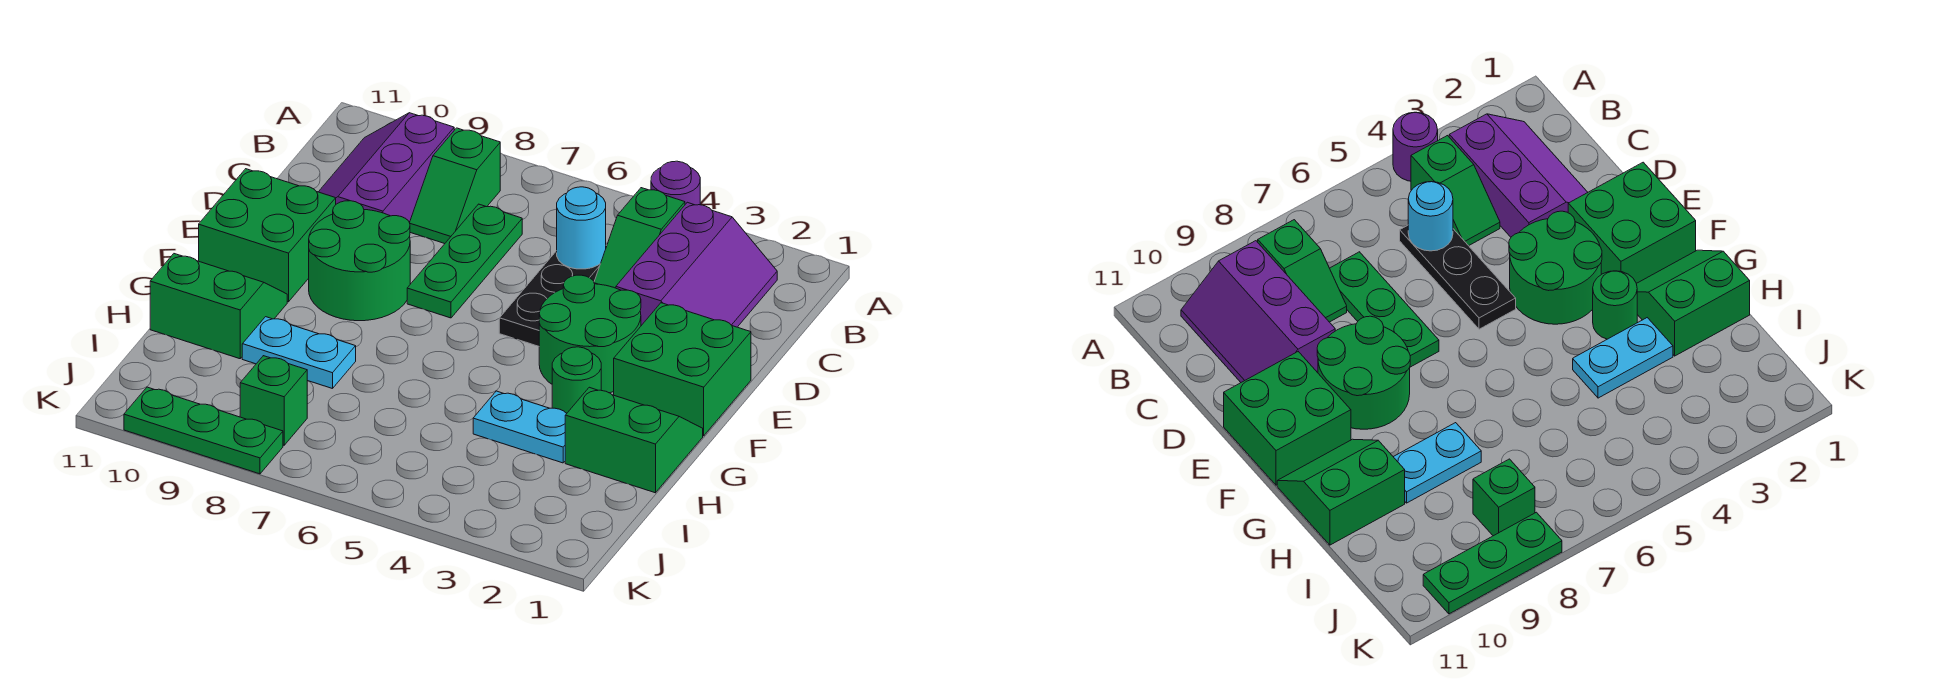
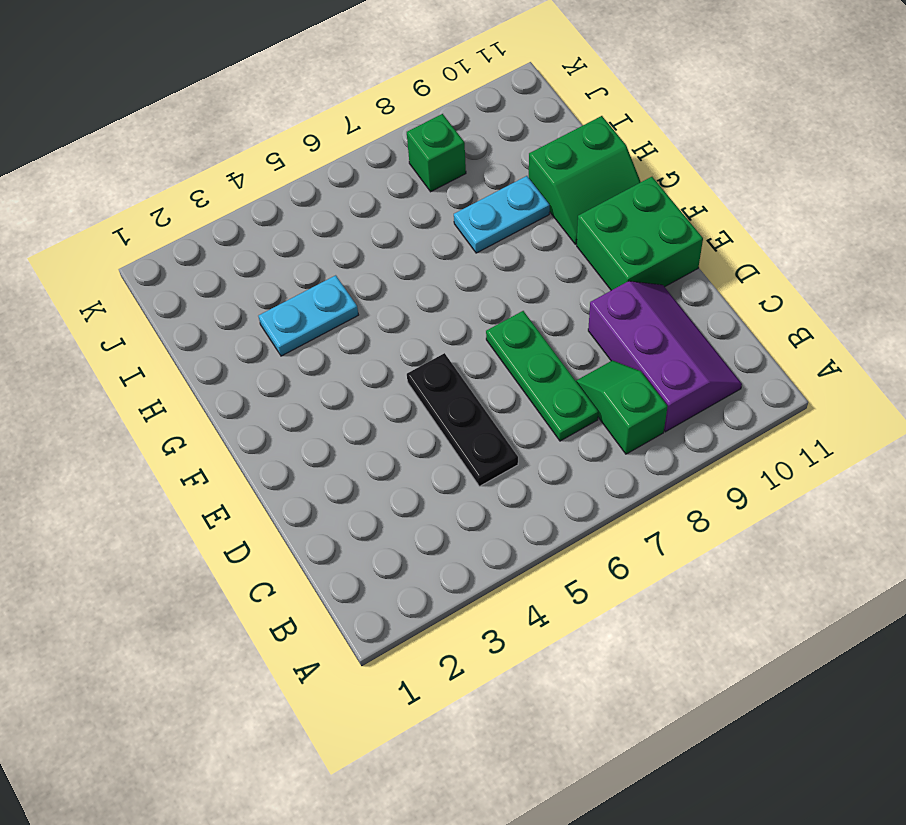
none -> purple round brick A4 level 1
none -> purple slope B2:D3 level 1 top 3
none -> green slope B4:C4 level 1 top B

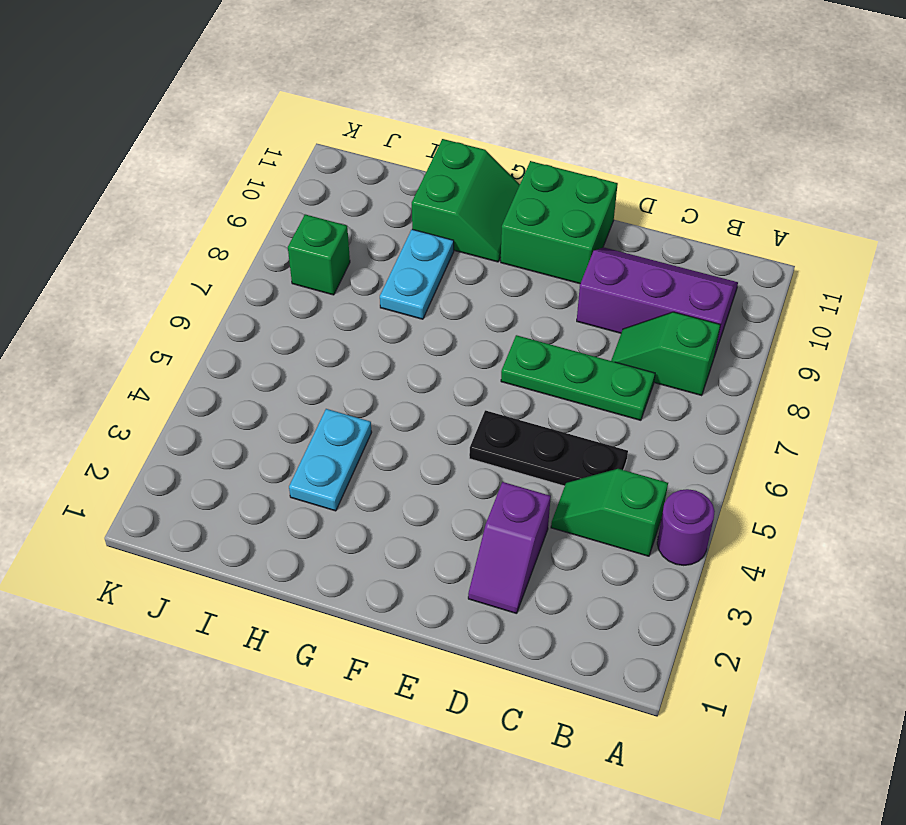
purple slope D2:D3 level 1 top 3 -> purple slope B2:D3 level 1 top 3
none -> green brick E1:F2 level 1
none -> green round brick E3:F4 level 1
none -> green round brick E8:F9 level 1

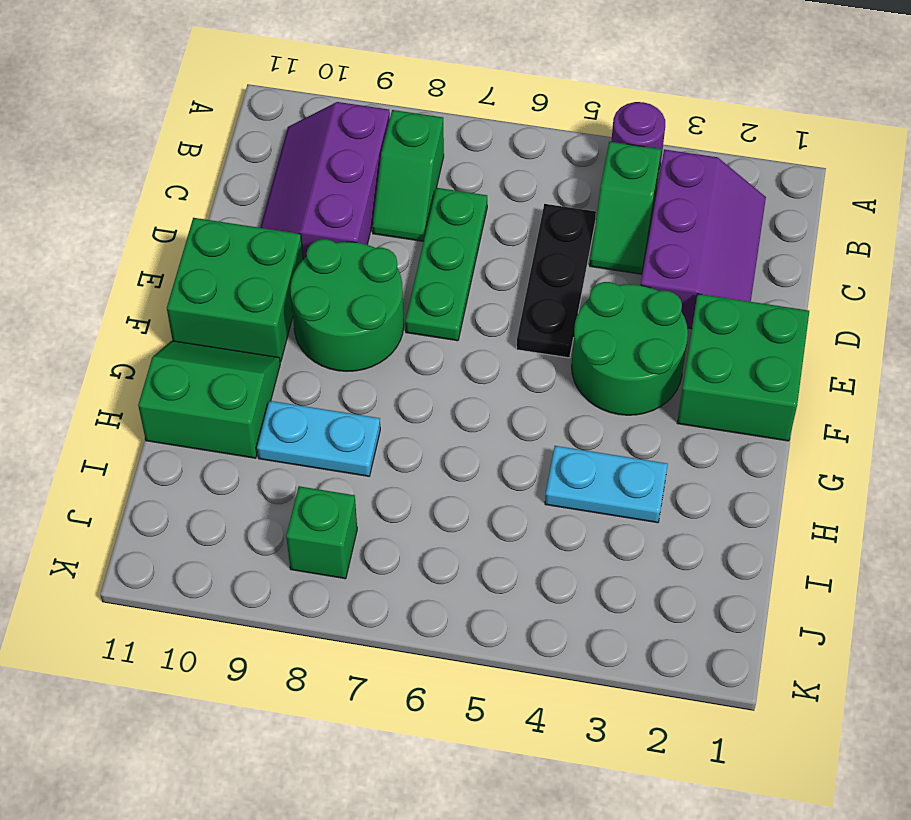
none -> green slope G1:H2 level 1 top H
none -> green round brick G3 level 1
none -> green plate K8:K10 level 1

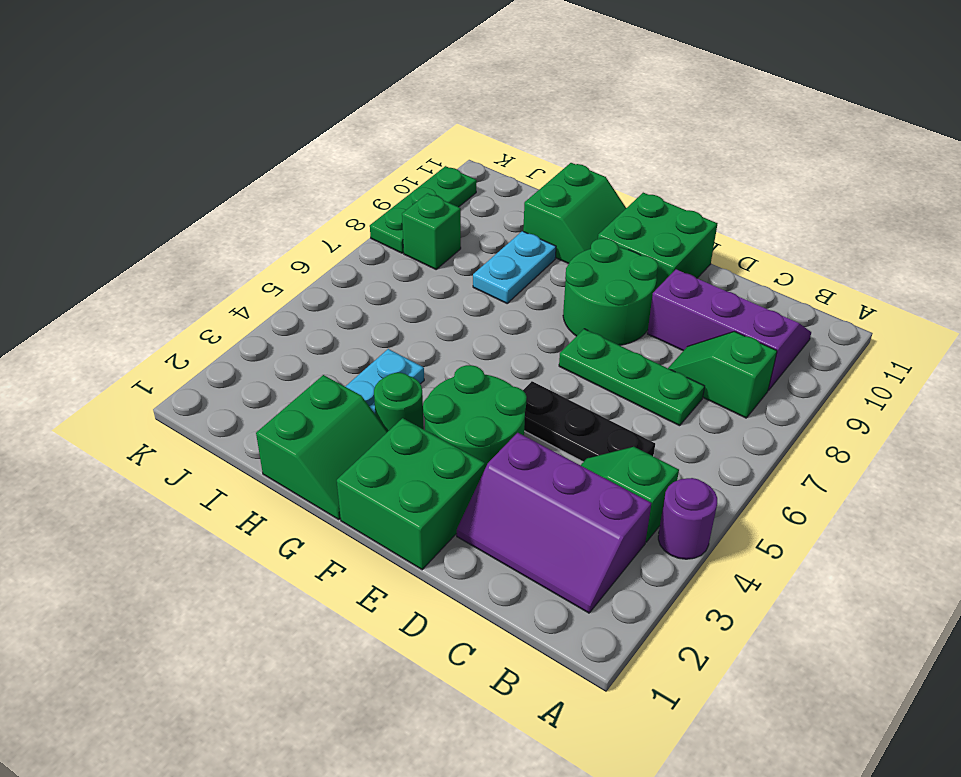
none -> cyan round brick C5 level 2

